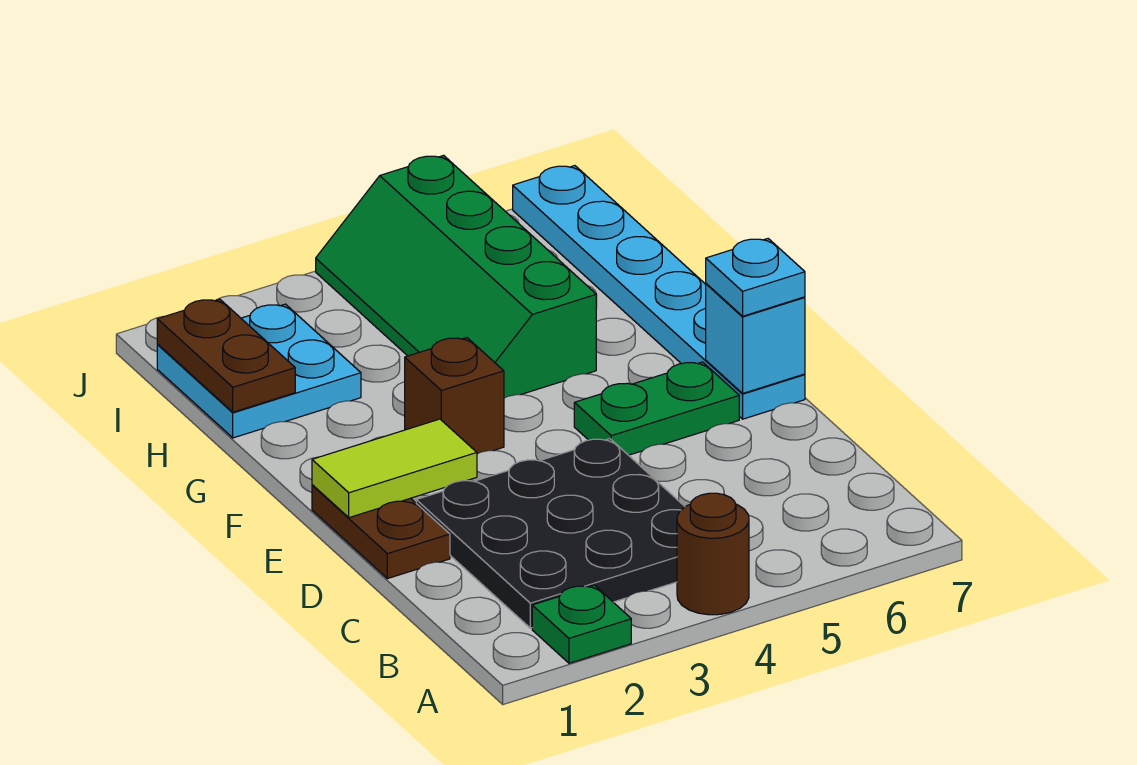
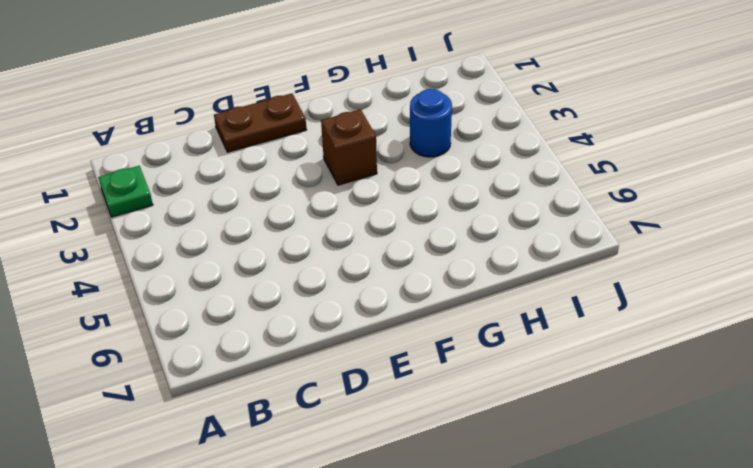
blue round brick H3 level 1 -> none
none -> brown round brick A4 level 1
none -> black plate B2:D4 level 1
none -> green plate E5:E6 level 1

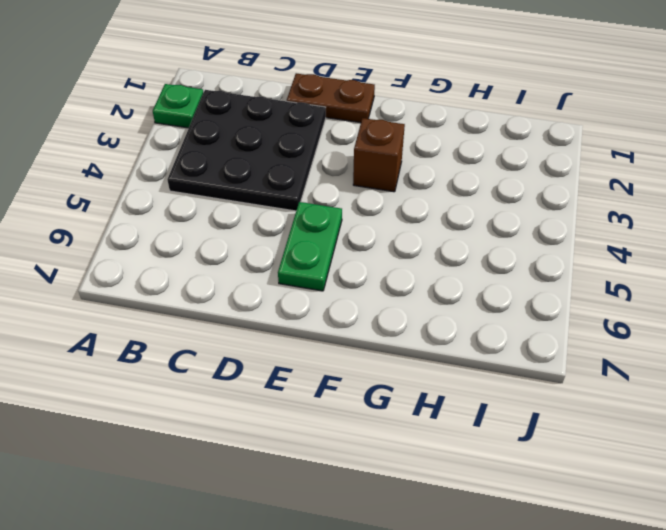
none -> brown round brick A4 level 1
none -> cyan plate E7:J7 level 1
none -> green slope G4:J5 level 1 top 5

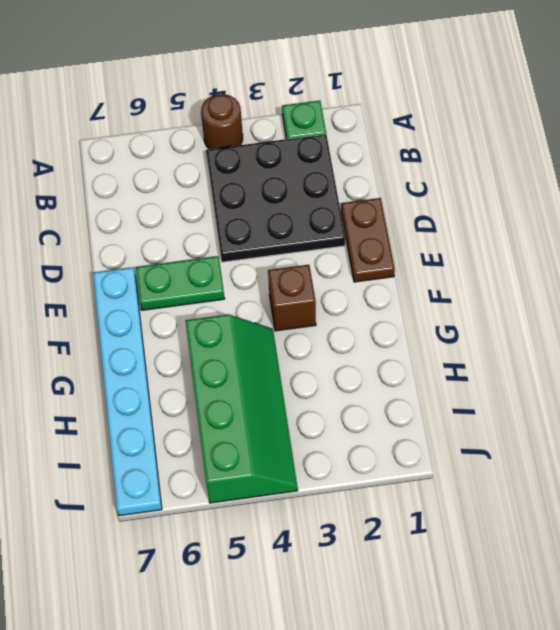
none -> cyan plate H1:I2 level 1
none -> lime tile E1:E2 level 2
none -> cyan brick E7 level 2

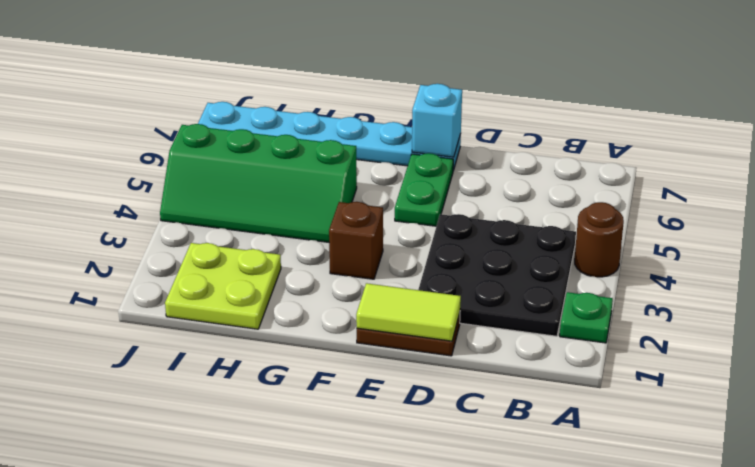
lime tile D1:E1 level 2 -> lime tile E1:E2 level 2
lime plate H1:I2 level 1 -> cyan plate H1:I2 level 1
none -> brown plate H1:I1 level 2
none -> cyan plate E7 level 3

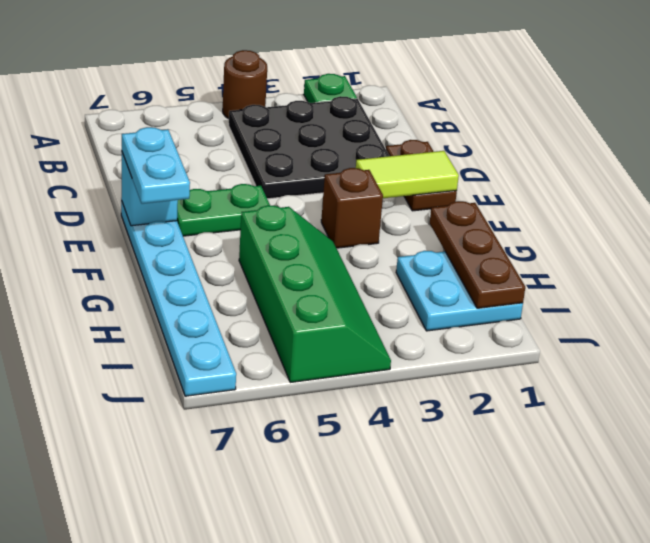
cyan plate E7:F7 level 3 -> cyan plate E7 level 3
brown plate G1:I1 level 2 -> brown plate H1:I1 level 2

